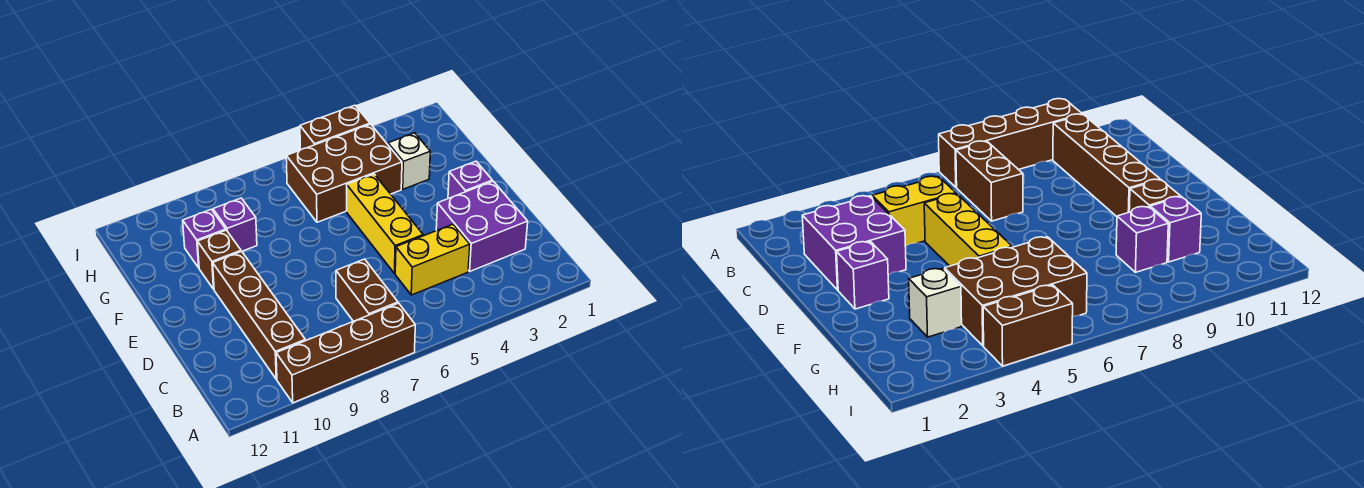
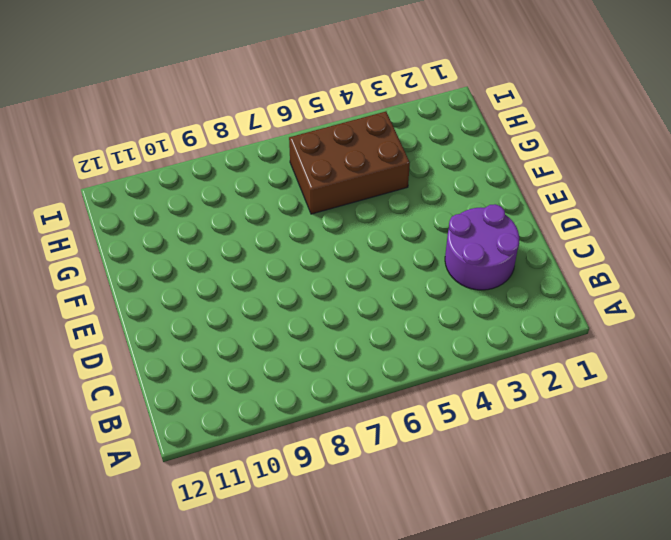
purple round brick C2:D3 level 1 -> purple brick C2:D3 level 1
none -> brown brick A7:A10 level 1
none -> brown brick B7:C7 level 1
none -> brown brick B10:E10 level 1

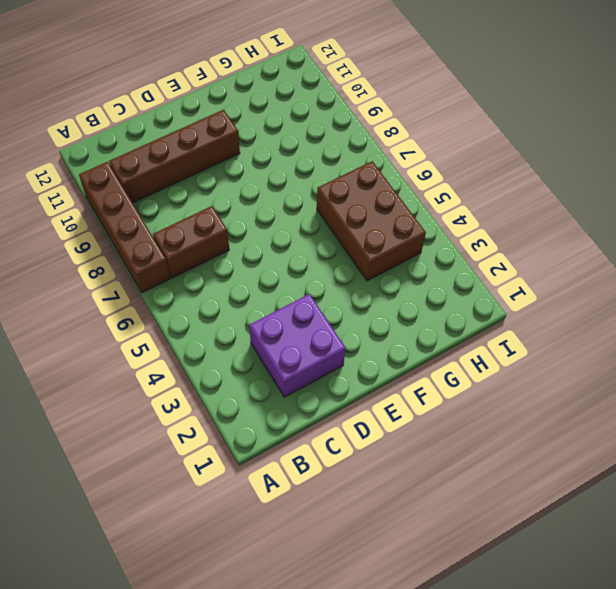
none -> yellow brick C4:C5 level 1
none -> yellow brick D5:F5 level 1
none -> purple brick E2 level 1

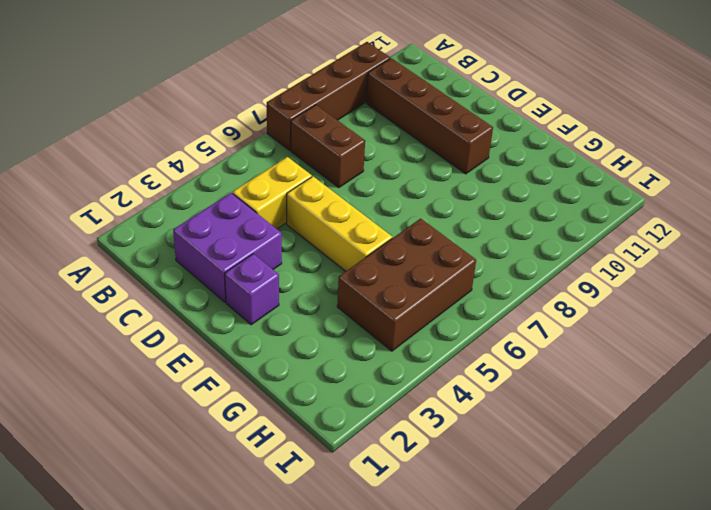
none -> brown brick F10 level 1
none -> white brick G3 level 1
none -> purple brick G9 level 1

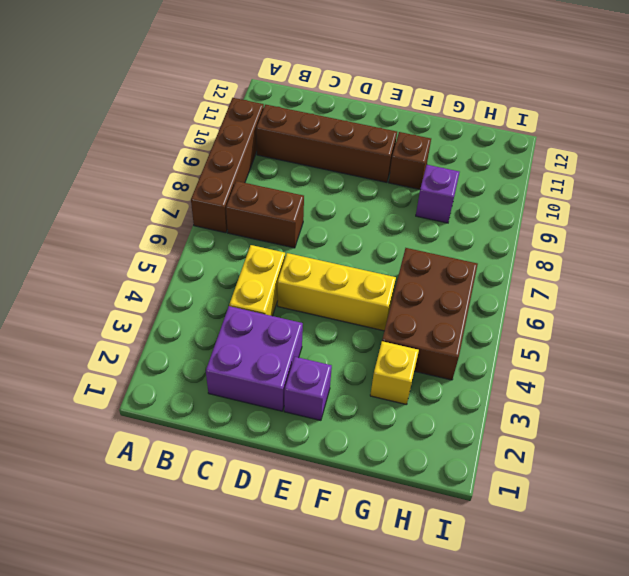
yellow brick G3 level 1 -> white brick G3 level 1
none -> purple brick G10 level 1
none -> brown brick I4:I5 level 1

